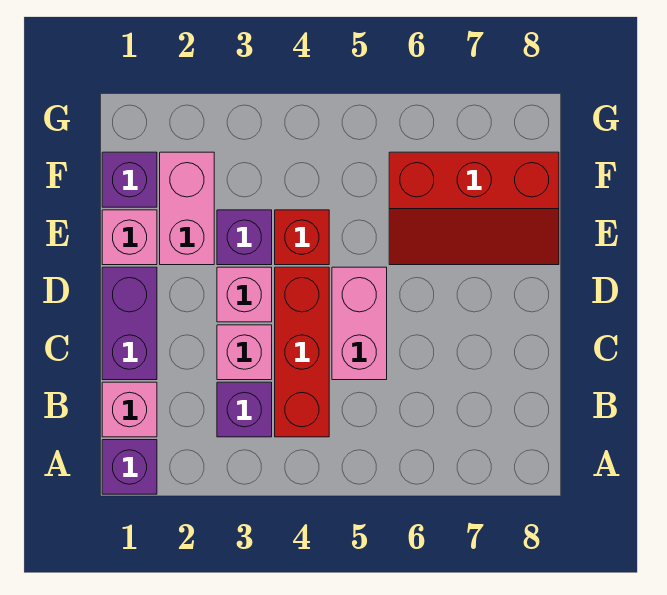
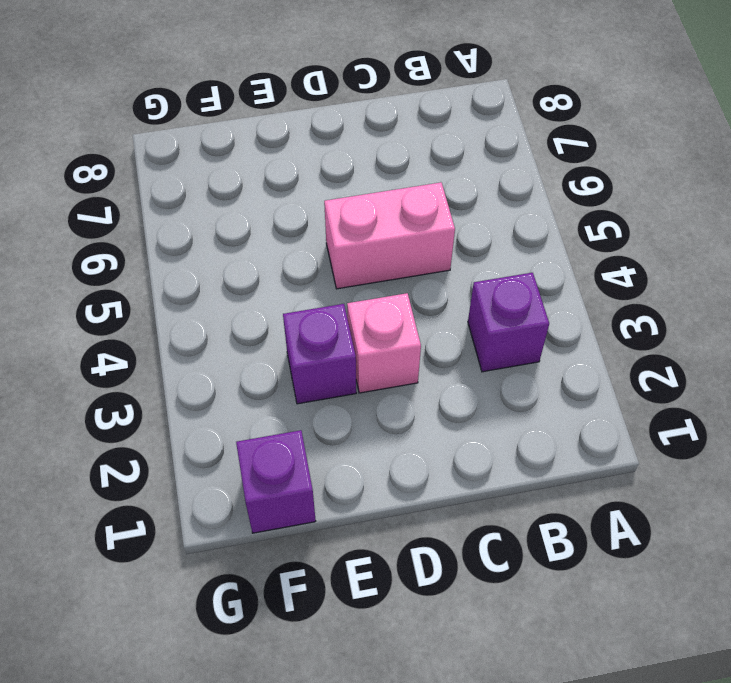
none -> purple brick A1 level 1
none -> pink brick B1 level 1
none -> red brick B4:D4 level 1

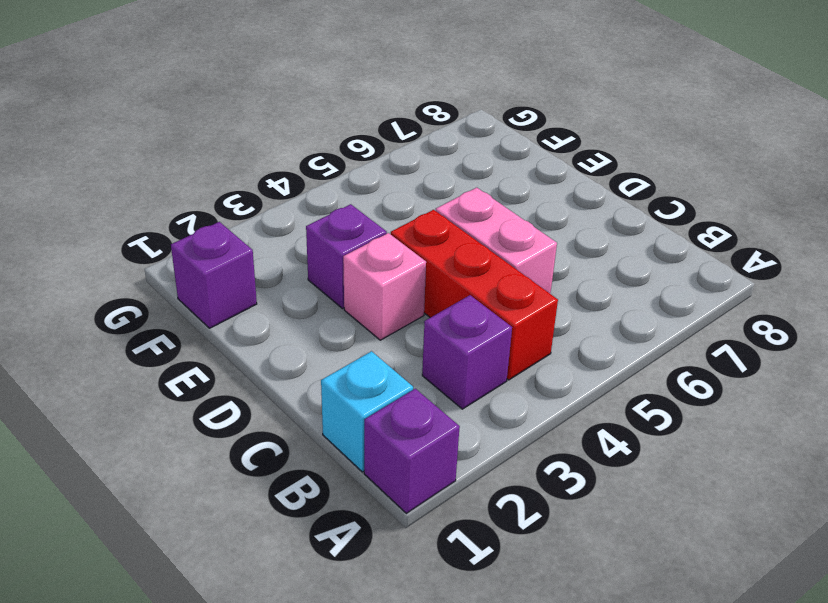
cyan brick B1 level 1 -> pink brick B1 level 1
none -> purple brick C1:D1 level 1
none -> pink brick C3 level 1
none -> pink brick E1 level 1

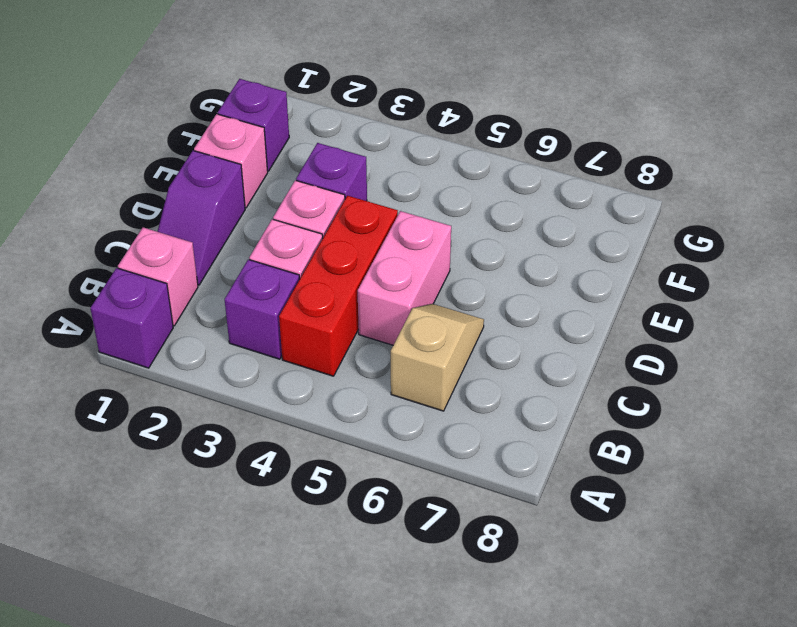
tan slope B6:C6 level 1 top B -> none
purple slope C1:D1 level 1 top D -> purple brick C1:D1 level 1
none -> pink brick E2:F2 level 1
none -> red brick E4 level 1
none -> red slope E6:F8 level 1 top F

